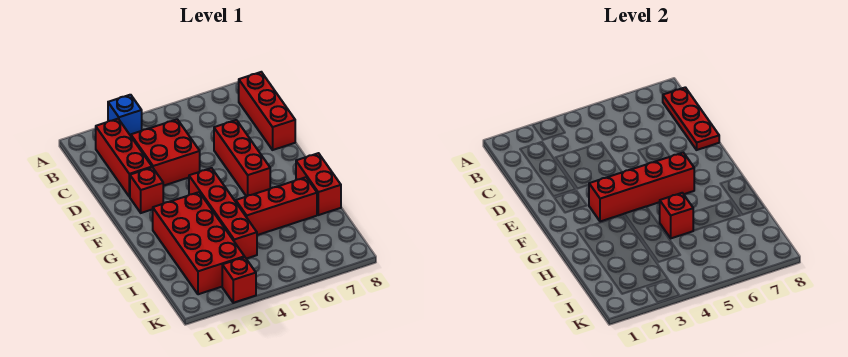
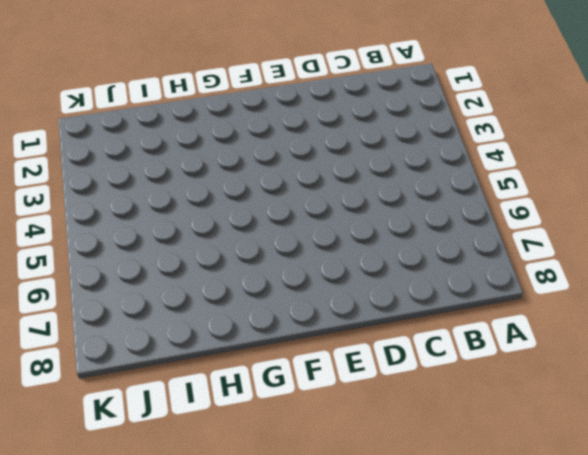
none -> blue brick A3 level 1
none -> red brick B2:D2 level 1
none -> red brick B8:D8 level 1

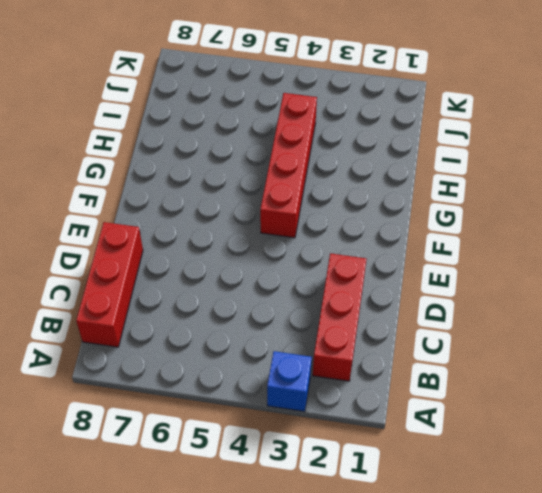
none -> red brick C3:D4 level 1
none -> red brick D6:F6 level 1
none -> red brick E2 level 1

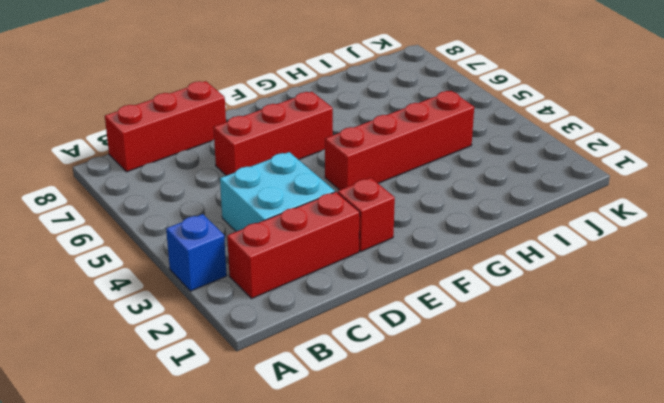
cyan brick C3:D4 level 1 -> red brick C3:D4 level 1
none -> red brick G2:J3 level 1
none -> red brick G8:H8 level 1
none -> red brick H5:H7 level 1

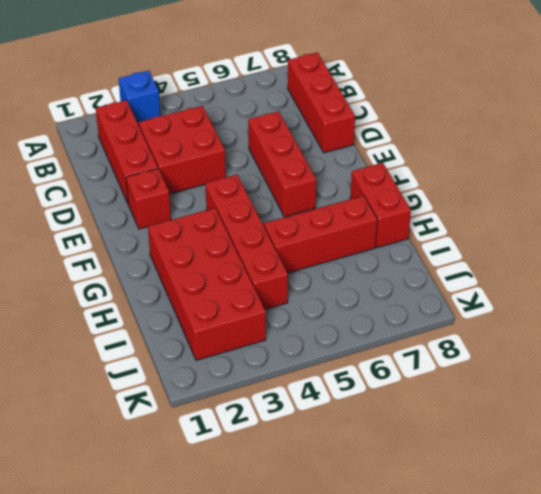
none -> red brick K3 level 1
none -> red plate B8:D8 level 2
none -> red brick F3:F6 level 2

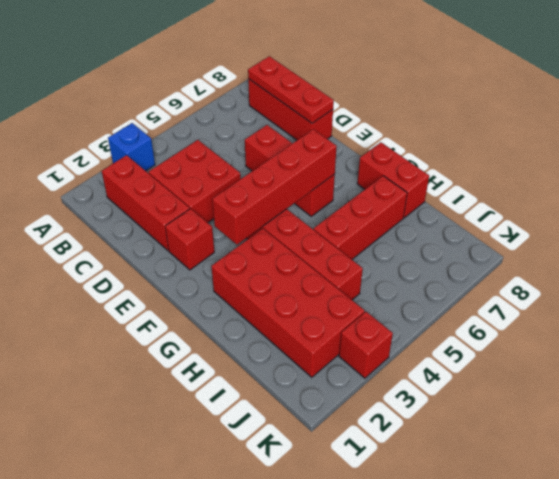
none -> red brick H5 level 2

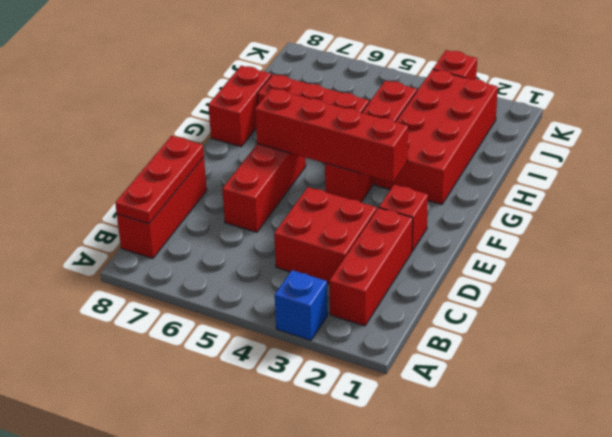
none -> red brick H5 level 2

